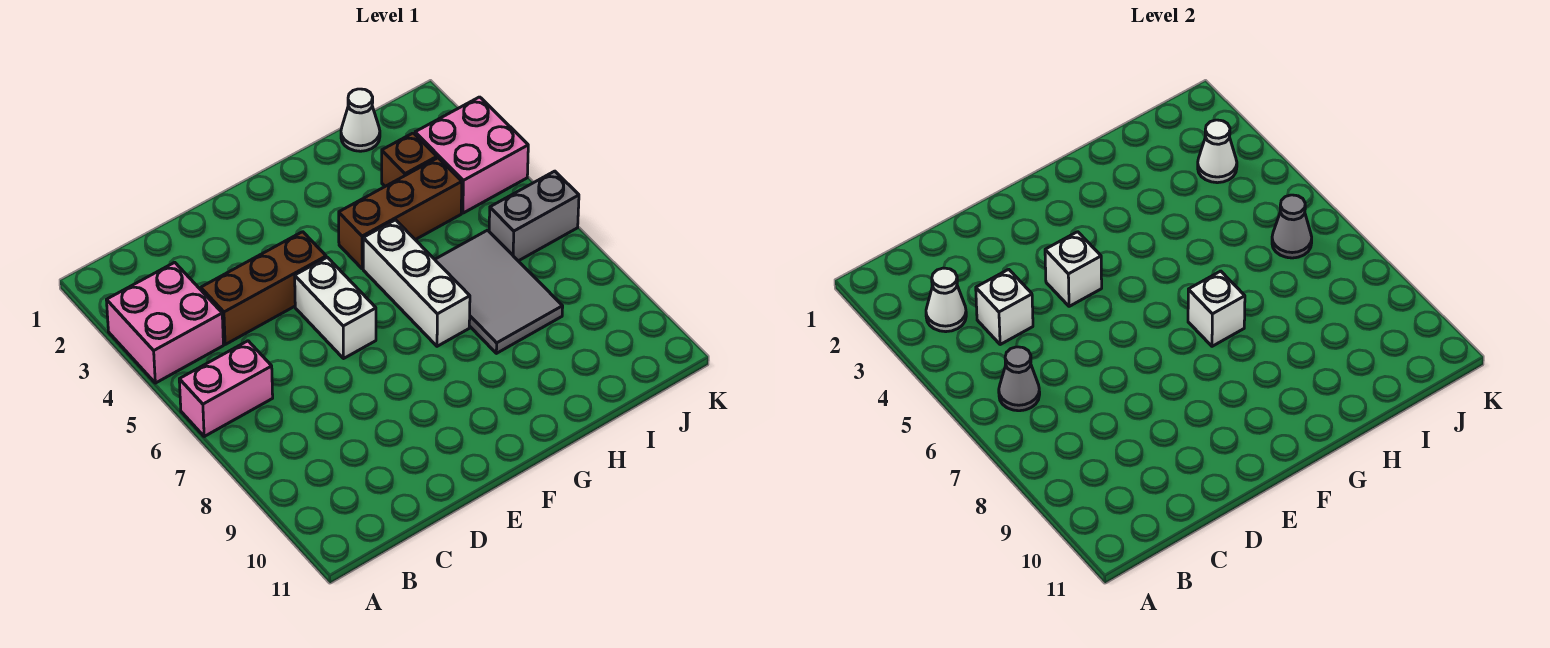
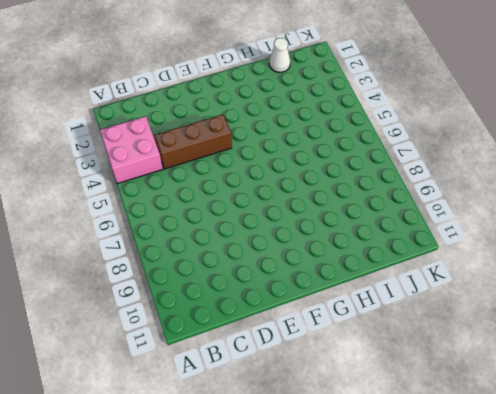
none -> pink brick A6:B6 level 1
none -> white brick E5:E6 level 1
none -> brown brick G4:I4 level 1

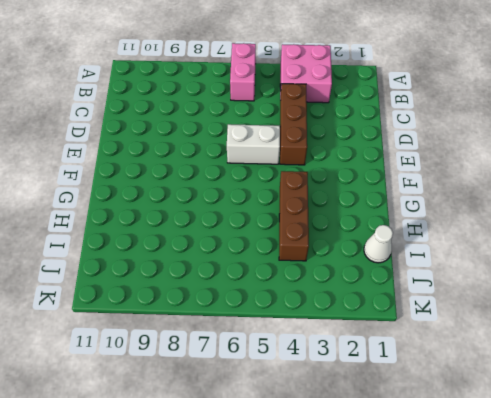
none -> white brick G5:G7 level 1
none -> grey tile H6:I8 level 1
none -> brown brick I3 level 1

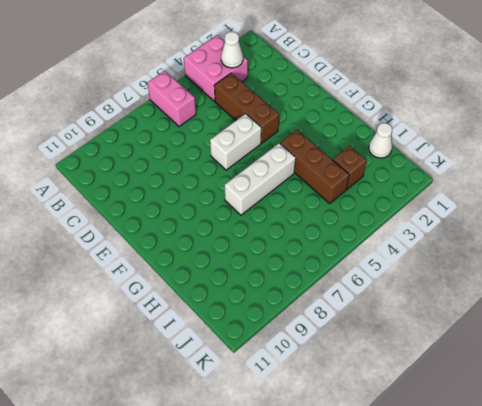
none -> grey tile H6:I8 level 1
none -> pink brick J3:K4 level 1
none -> grey brick J6:K6 level 1

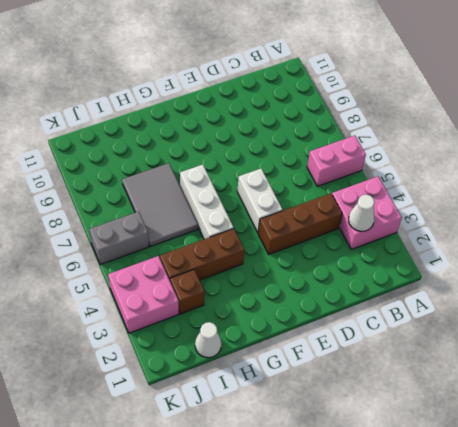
none -> grey cone B6 level 2
none -> white brick C4 level 2
none -> white brick E4 level 2

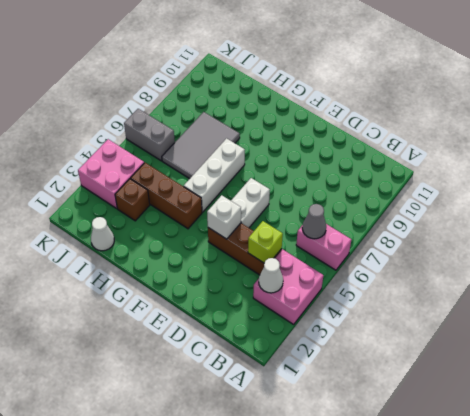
lime brick C4 level 2 -> white brick C4 level 2
none -> white brick G7 level 2
none -> white cone J3 level 2
none -> grey cone J6 level 2

